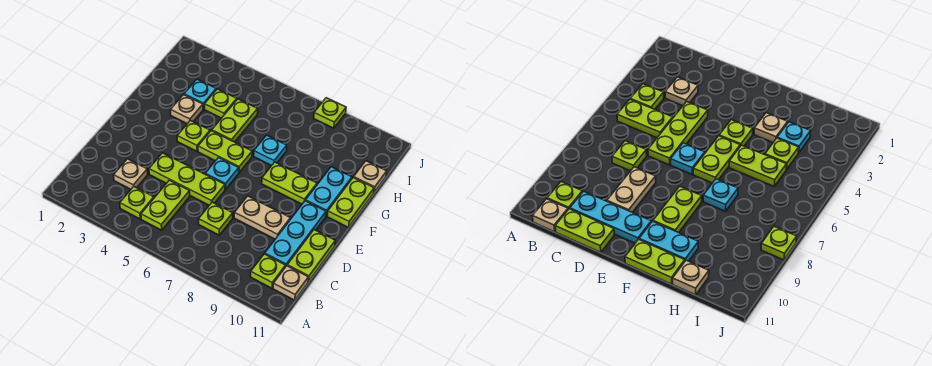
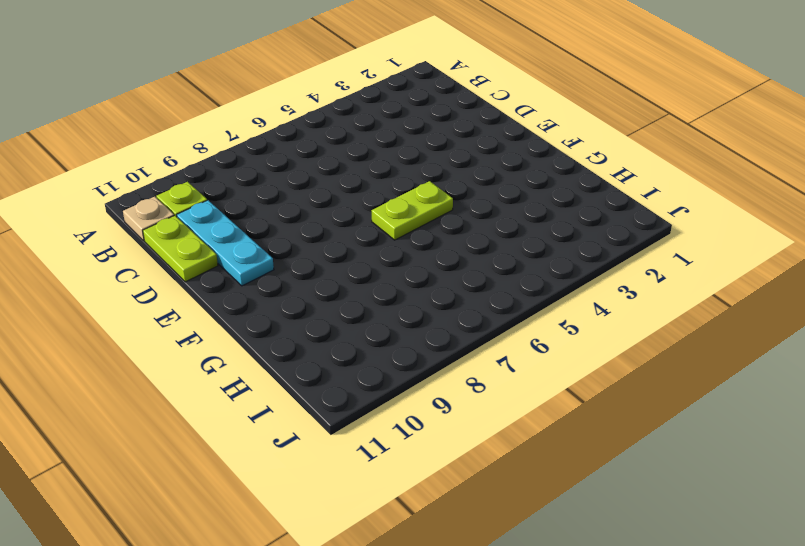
none -> lime plate B4 level 1
none -> lime plate B5:C5 level 1
none -> tan plate C3 level 1

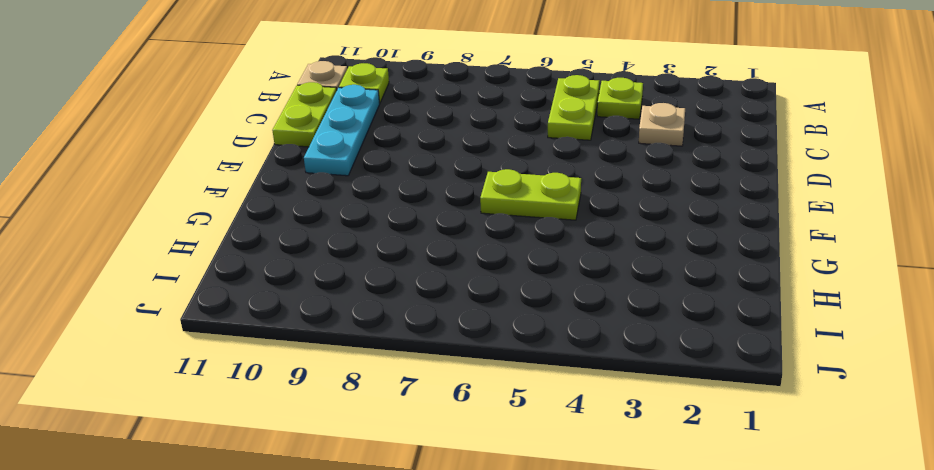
none -> lime plate C7 level 1
none -> lime plate D4:D6 level 1
none -> tan plate D8:D9 level 1

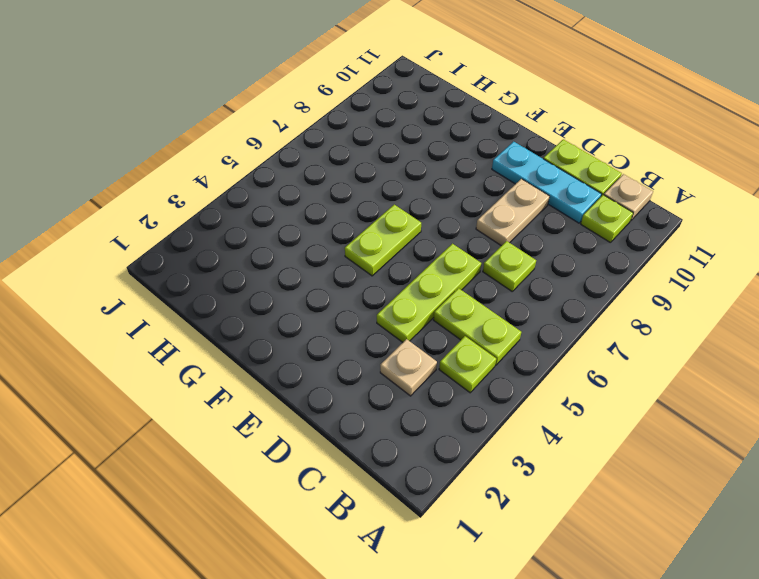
none -> cyan plate E6 level 1
none -> lime plate F4 level 1
none -> lime plate F8:F9 level 1

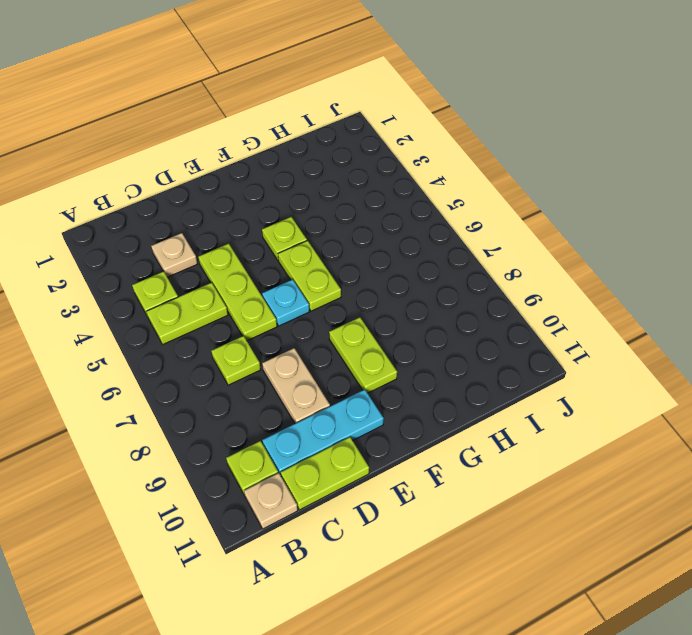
none -> cyan plate F10:G10 level 1
none -> lime plate F11:G11 level 1
none -> tan plate G3 level 1

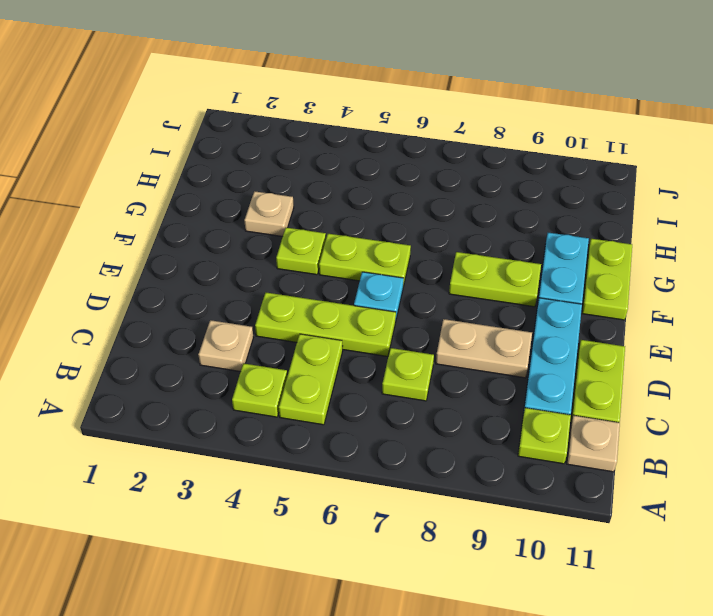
none -> lime plate G5:H5 level 1
none -> cyan plate G7 level 1
none -> cyan plate H3 level 1

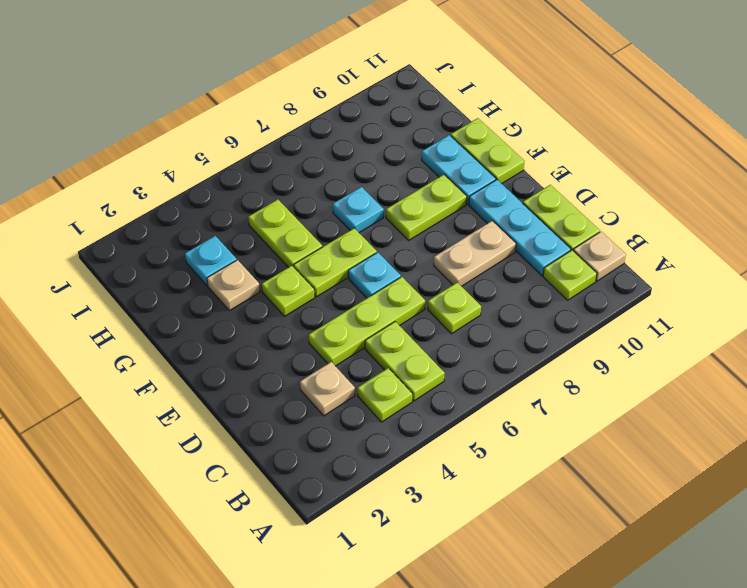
none -> lime plate H4 level 1
none -> tan plate H11 level 1
none -> lime plate J8 level 1

